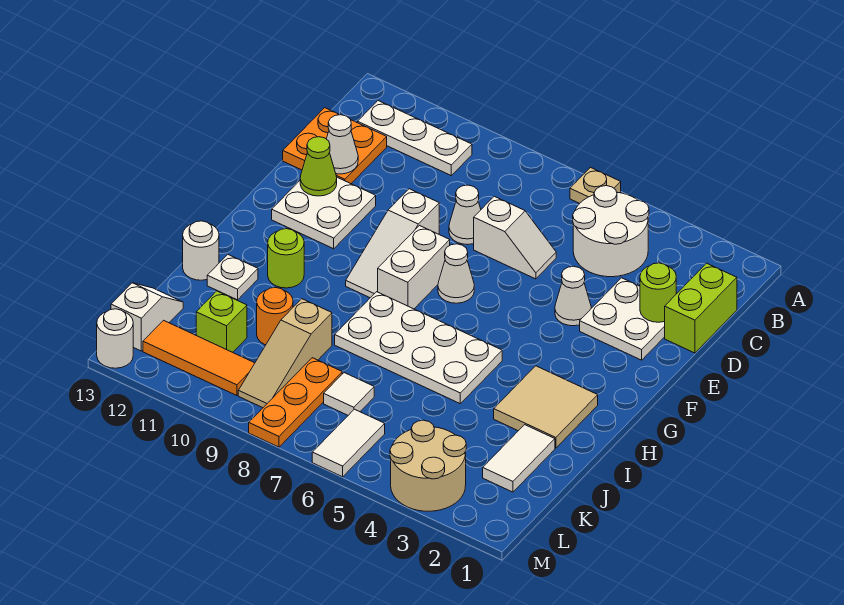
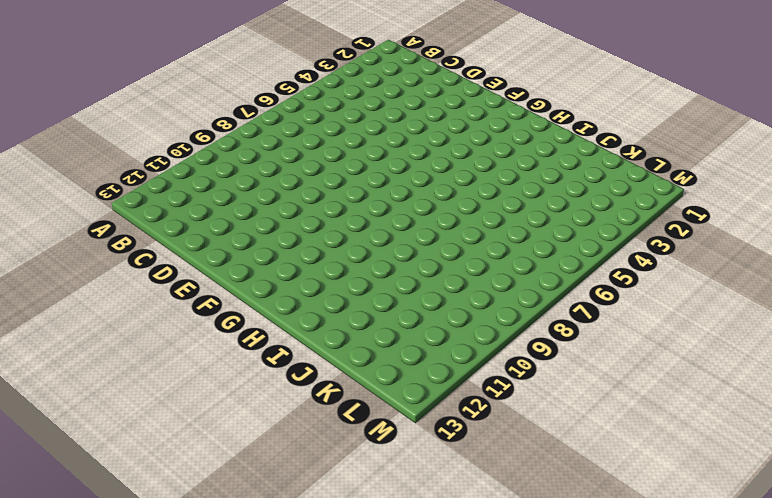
none -> tan plate A6 level 1
none -> white round brick B4:C5 level 1
none -> white plate B10:B12 level 1
none -> lime brick C1:D1 level 1

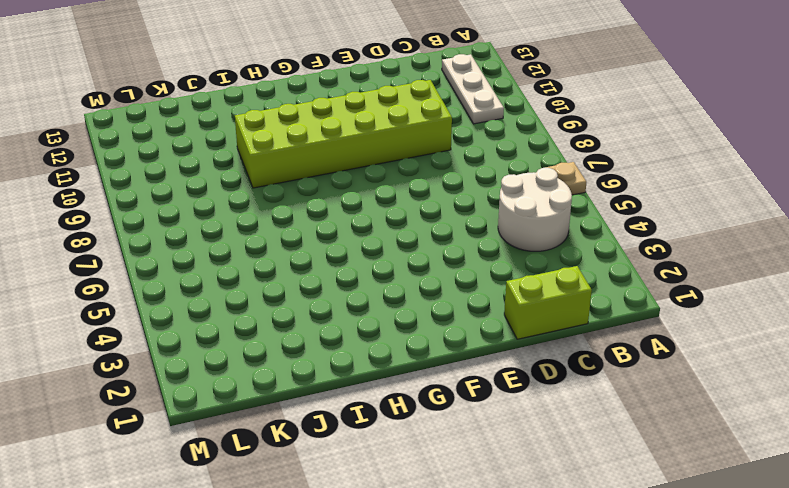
lime brick D9:I10 level 1 -> white slope E9:G9 level 1 top E
none -> orange plate C12:D13 level 1
none -> white plate D2:E3 level 1
none -> white slope D6:D7 level 1 top 7
none -> white cone D8 level 1

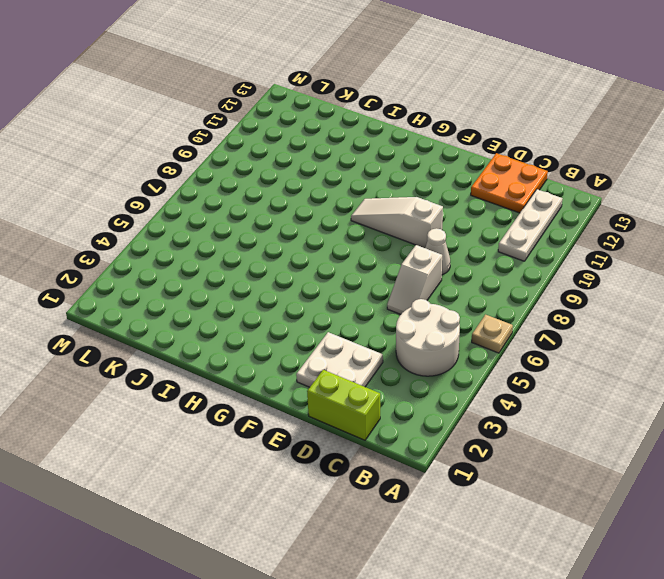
none -> white cone E4 level 1
none -> white plate E11:F12 level 1
none -> white cone F7 level 1
none -> white brick F8:G8 level 1

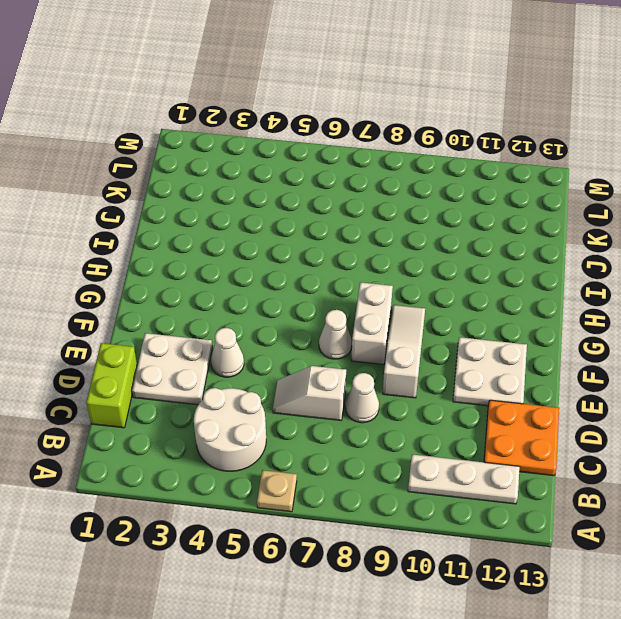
none -> tan tile H2:I3 level 1
none -> white plate H5:I8 level 1
none -> lime round brick H11 level 1
none -> white plate I12 level 1

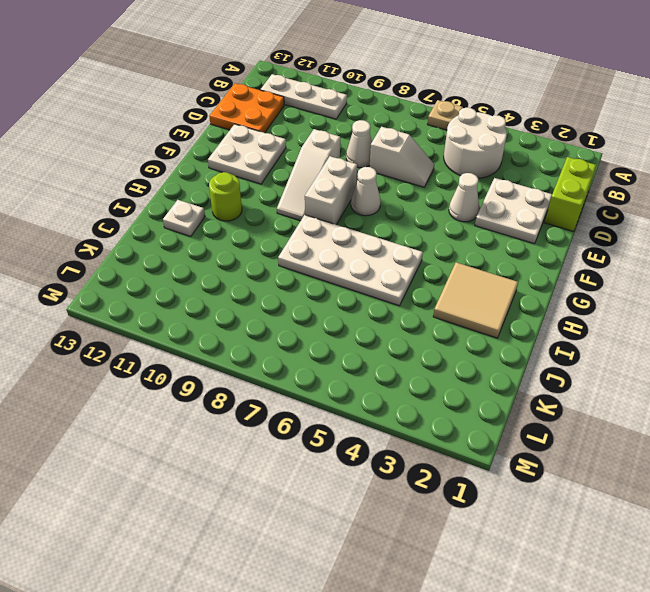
none -> white round brick I13 level 1
none -> white tile J2:K2 level 1
none -> tan slope J9:L9 level 1 top J
none -> orange round brick J10 level 1

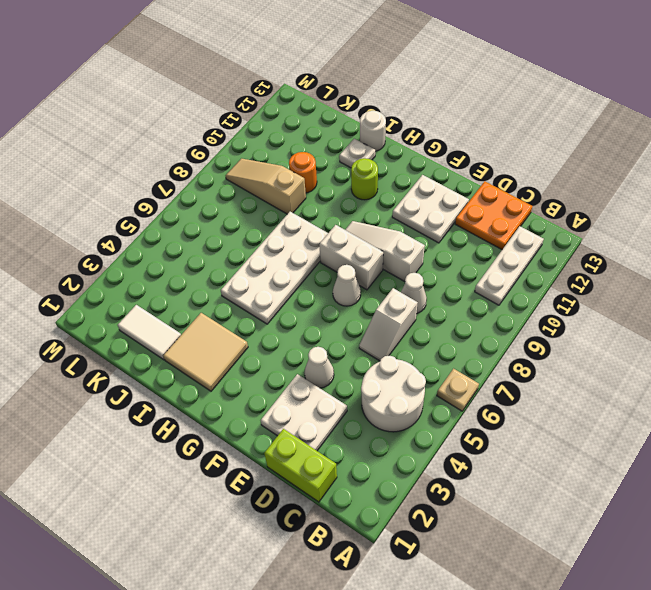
none -> white tile K7 level 1
none -> orange plate K8:M8 level 1
none -> lime brick K11 level 1
none -> white slope K13:L13 level 1 top L

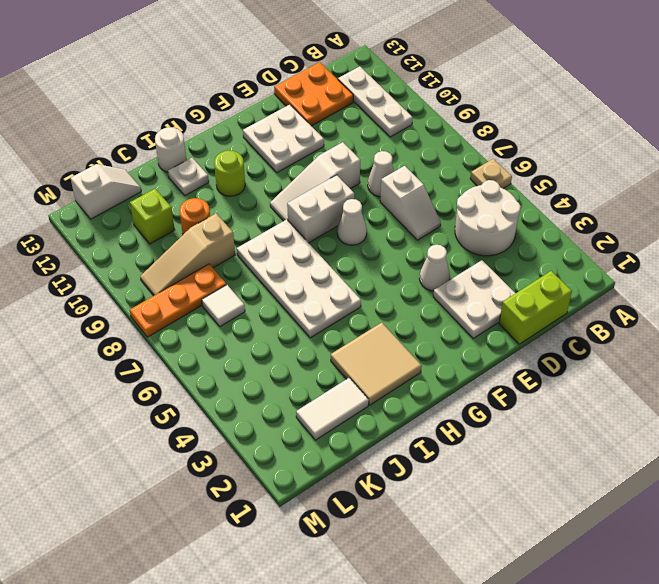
none -> tan round brick L3:M4 level 1
none -> white tile L6:M6 level 1
none -> orange tile L10:L12 level 1
none -> white round brick M13 level 1

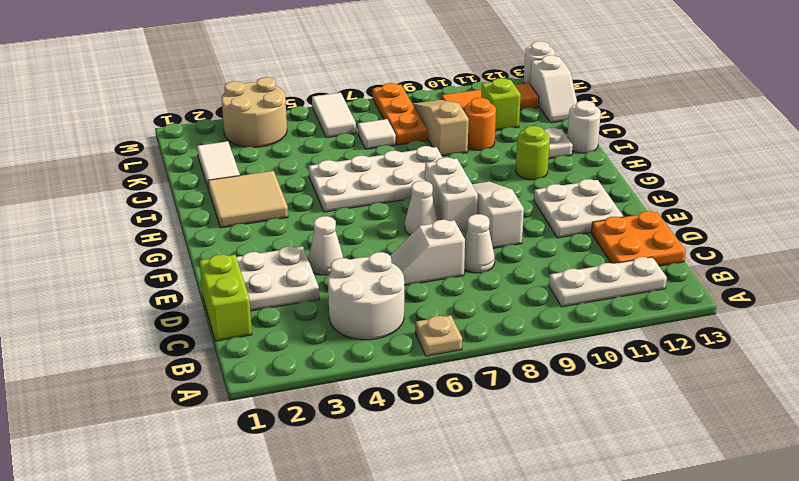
none -> lime round brick D2 level 2
none -> white cone D12 level 2
none -> lime cone E12 level 2

